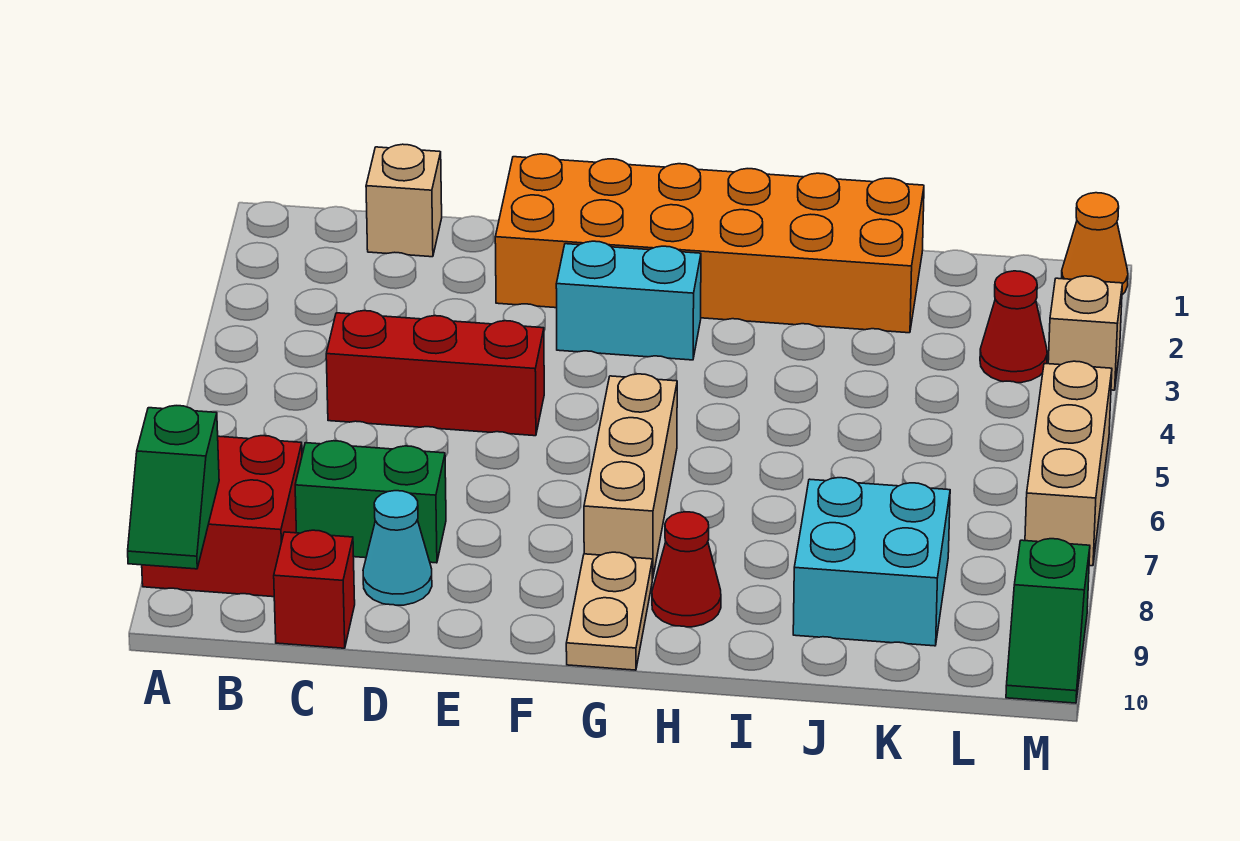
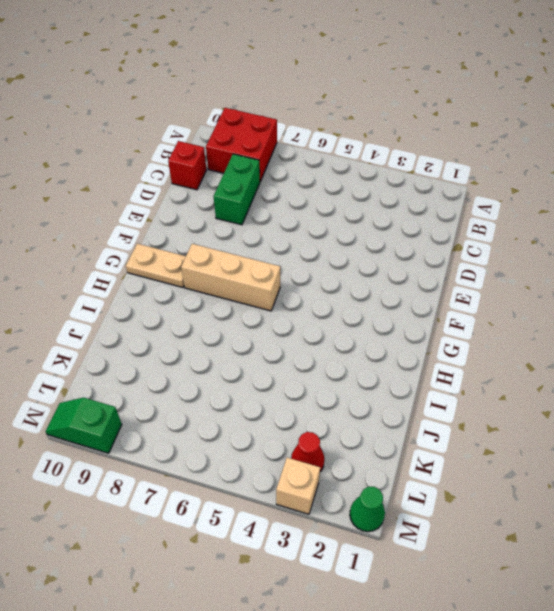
green cone M1 level 1 -> orange cone M1 level 1
none -> tan brick C1 level 1
none -> red brick C5:E5 level 1
none -> cyan cone D9 level 1

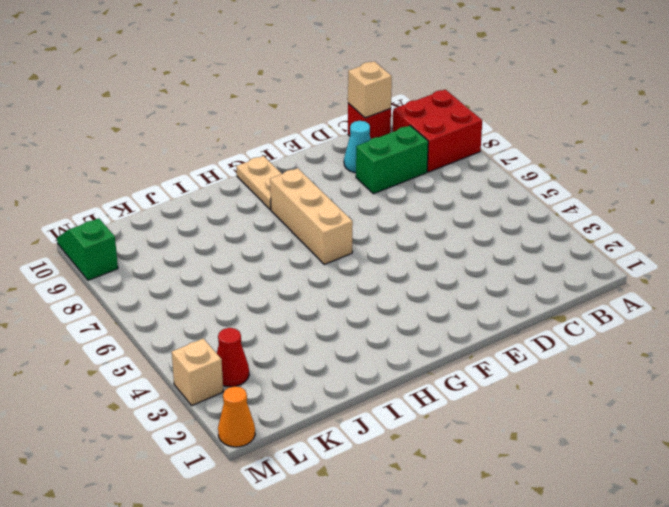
tan brick C10 level 2 -> tan brick C1 level 1
none -> red brick C5:E5 level 1
none -> orange brick E1:J2 level 1
none -> cyan brick F3:G3 level 1

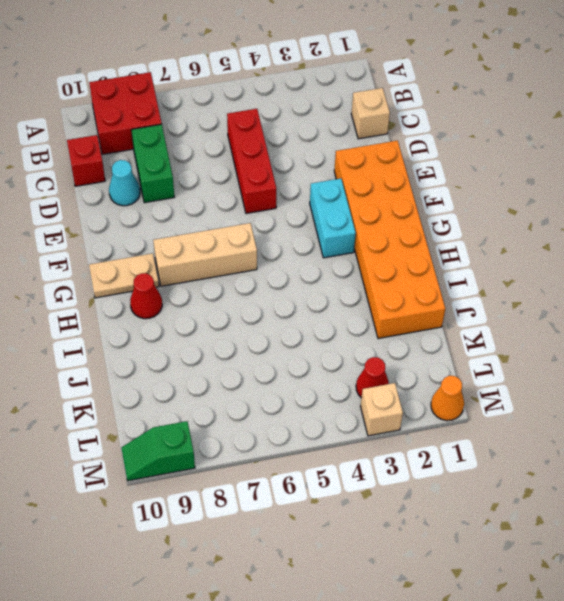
none -> cyan brick J8:K9 level 1
none -> tan brick M5:M7 level 1
none -> green slope A9:A10 level 2 top 9

